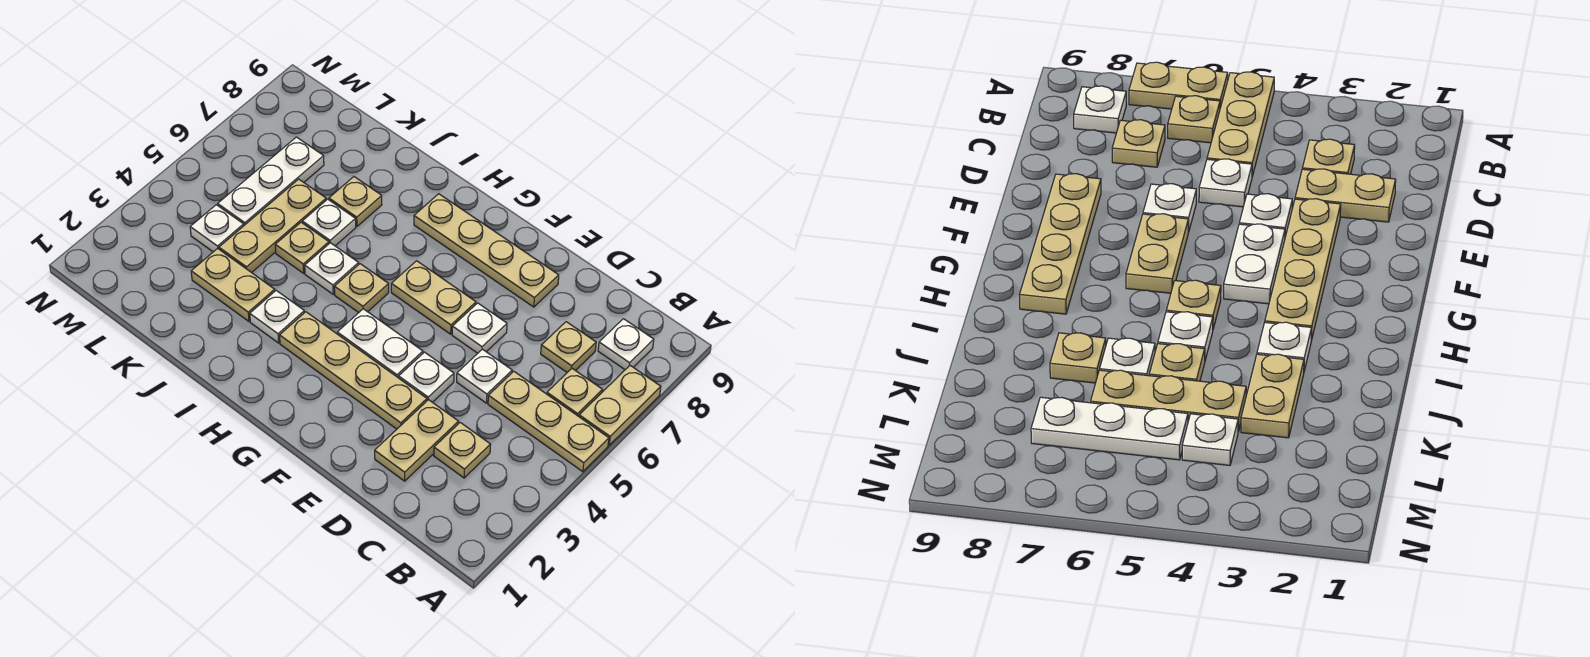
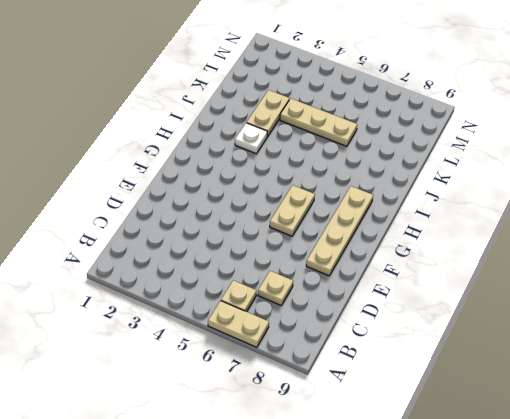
none -> tan plate A5:C5 level 1
none -> white plate B8 level 1
none -> tan plate C3 level 1

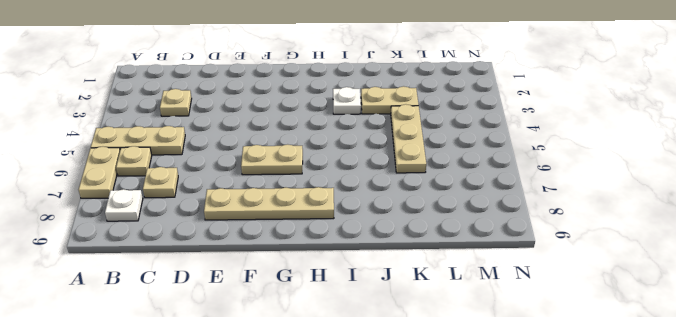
none -> tan plate D2:D3 level 1
none -> white plate D5 level 1
none -> tan plate E3:H3 level 1

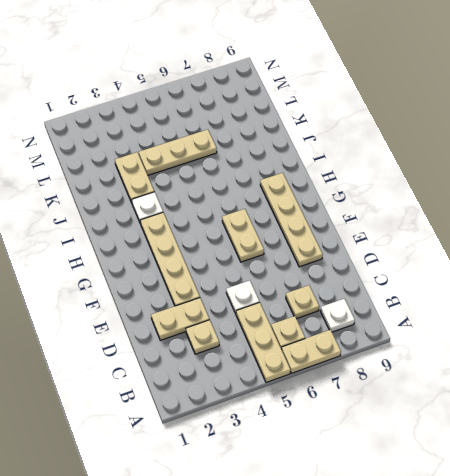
none -> white plate E4 level 1
none -> white plate E6 level 1
none -> white plate F4:G4 level 1

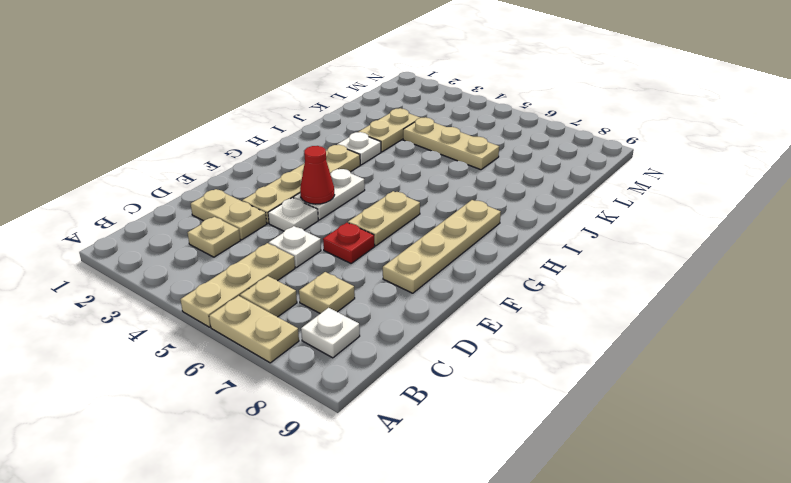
red plate E6 level 1 -> white plate E6 level 1
red cone F4 level 2 -> none
none -> tan plate H5 level 1
none -> white plate I5 level 1
none -> tan plate J5 level 1

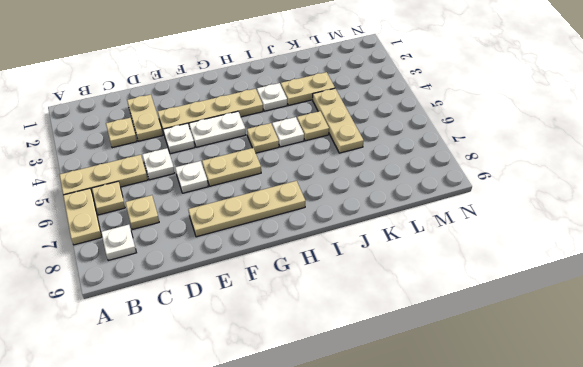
none -> white plate J6 level 1
none -> tan plate J7 level 1
none -> white plate L4 level 1

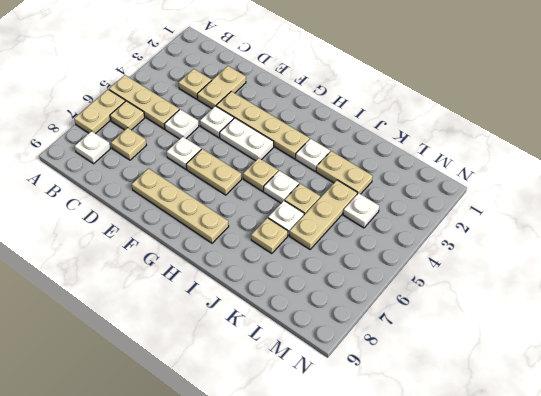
none -> white plate L5:L7 level 1

